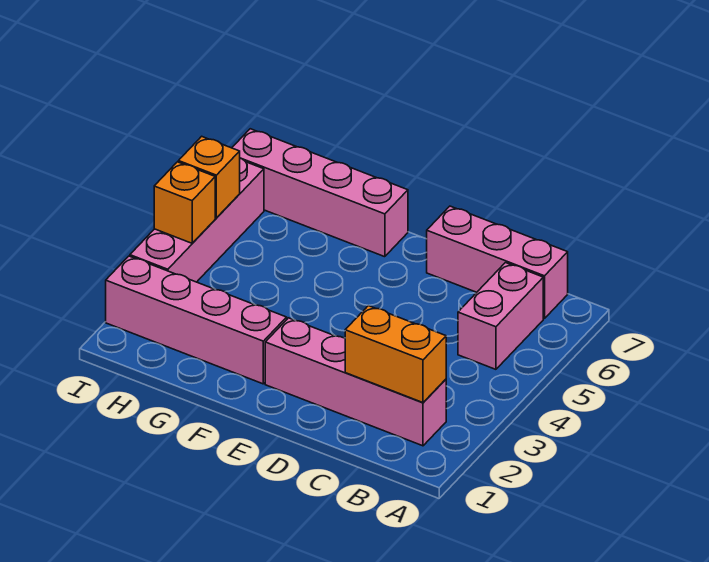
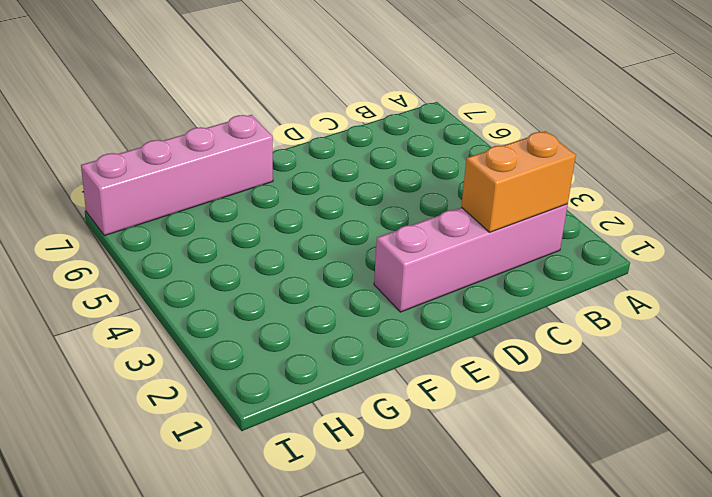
none -> pink brick B5:B6 level 1
none -> pink brick B7:D7 level 1

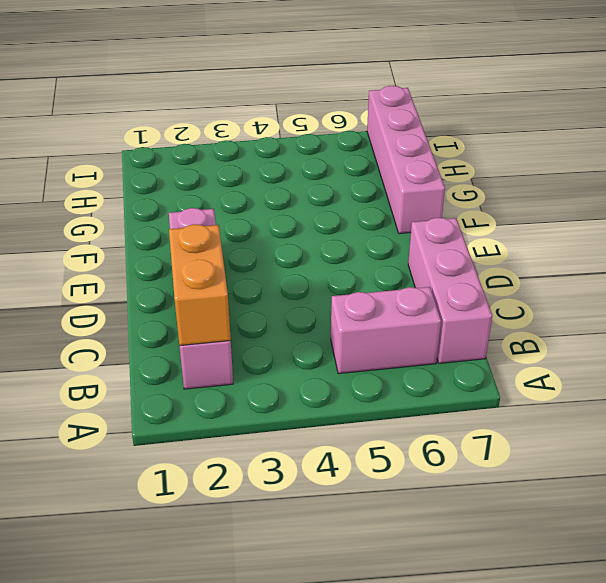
none -> pink brick F2:I2 level 1
none -> pink brick I3:I6 level 1

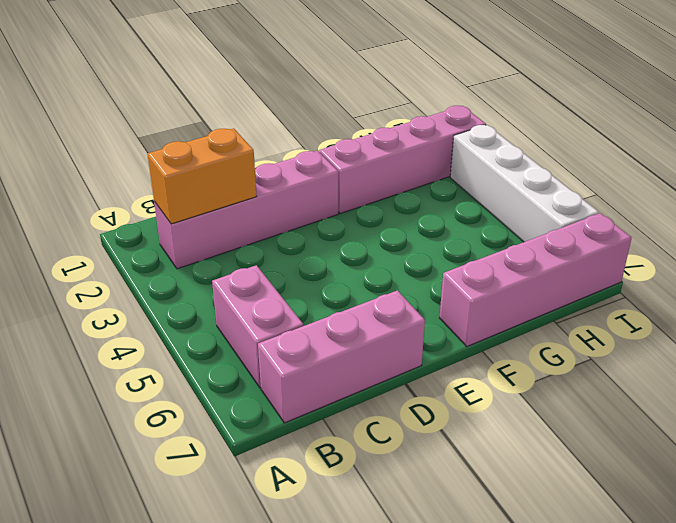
white brick I3:I6 level 1 -> pink brick I3:I6 level 1
none -> orange brick I4 level 2
none -> orange brick I5 level 2

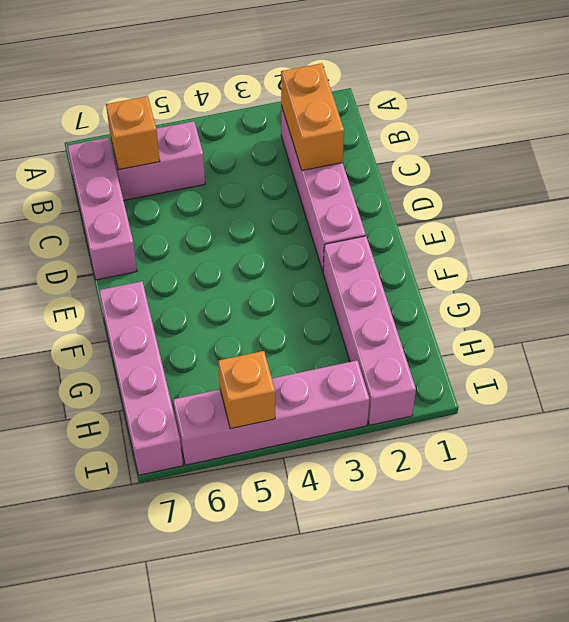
orange brick B6 level 2 -> orange brick I4 level 2

